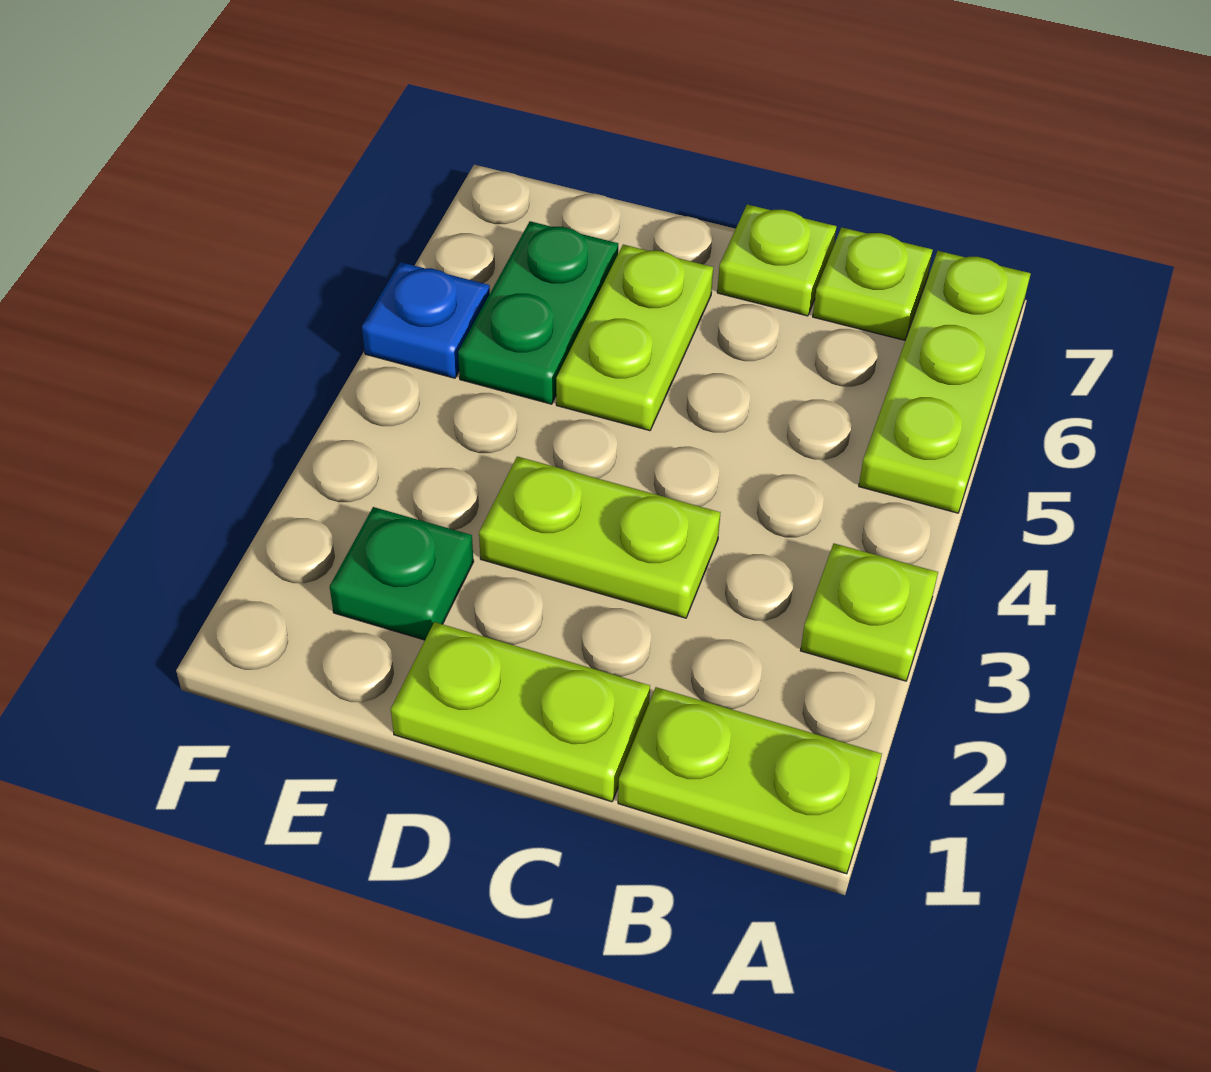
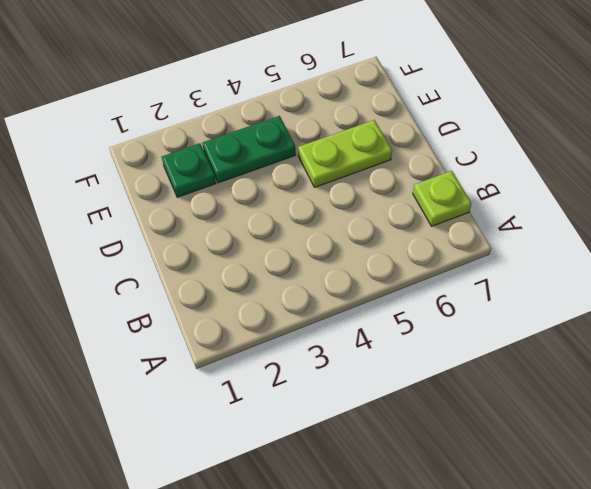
green plate E3:E4 level 1 -> green plate E5:E6 level 1
none -> lime plate A1:B1 level 1
none -> lime plate A3 level 1

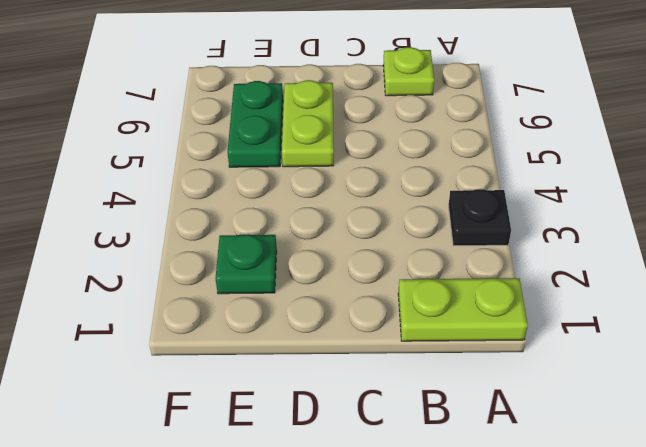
black plate A3 level 1 -> lime plate A3 level 1
none -> lime plate A5:A7 level 1
none -> lime plate C1:D1 level 1

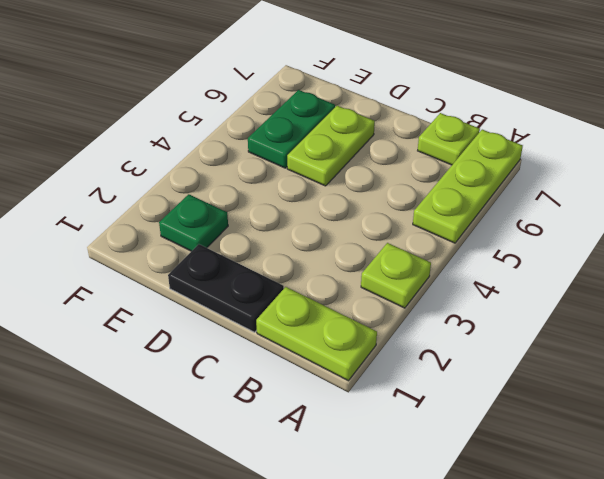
black plate C1:D1 level 1 -> lime plate C1:D1 level 1
none -> lime plate C3:D3 level 1
none -> lime plate C7 level 1

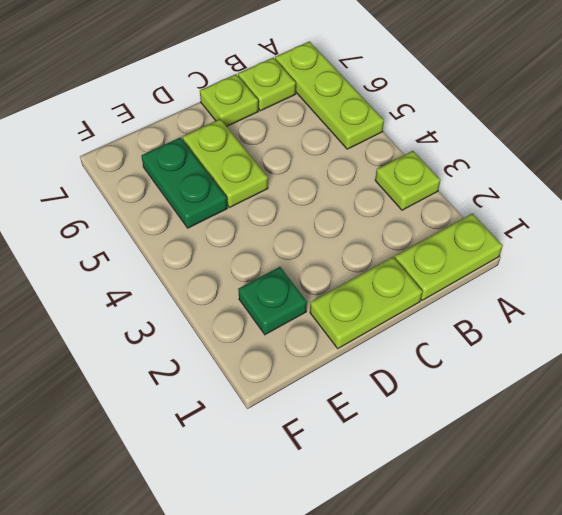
none -> lime plate C3:D3 level 1
none -> blue plate F5 level 1

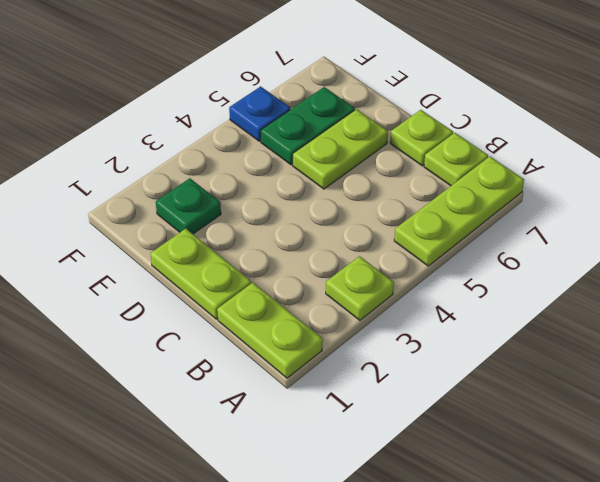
none -> lime plate C3:D3 level 1

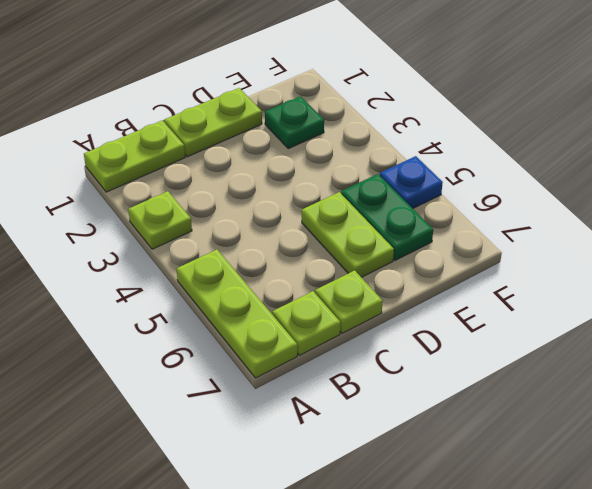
none -> lime plate C3:D3 level 1

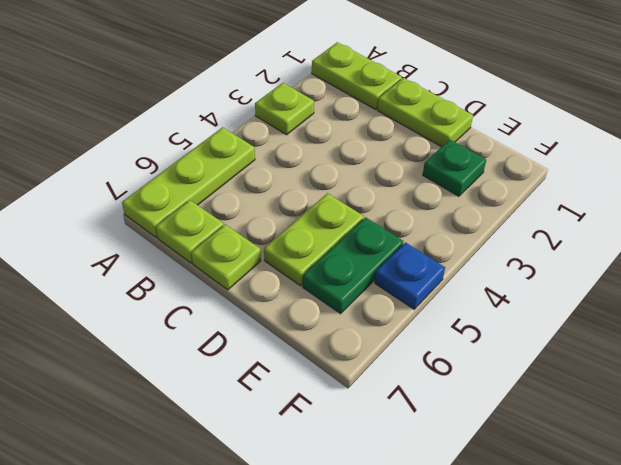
none -> lime plate C3:D3 level 1

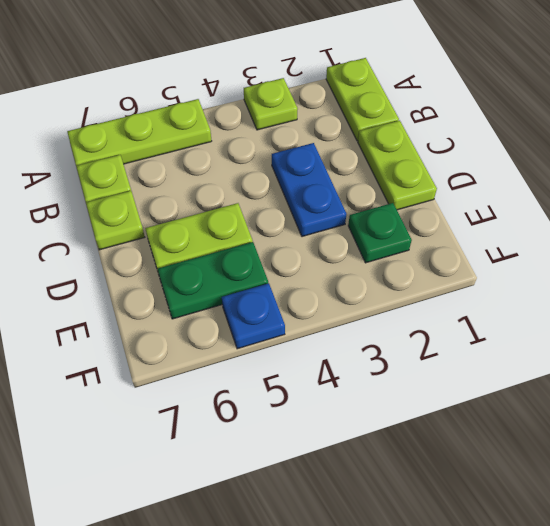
blue plate C3:D3 level 1 -> lime plate C3:D3 level 1

